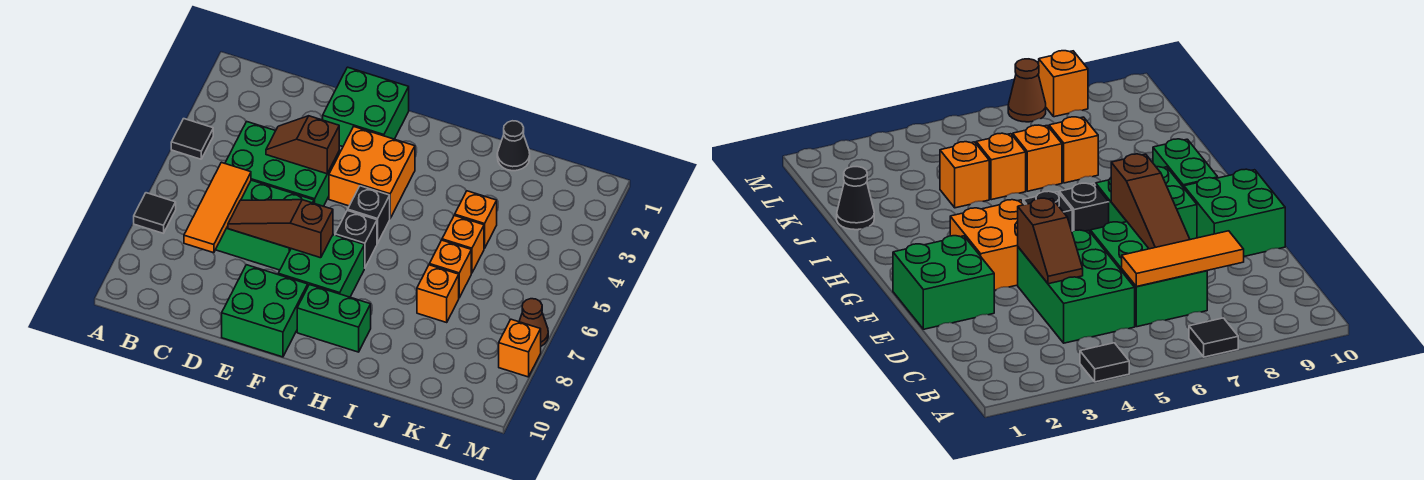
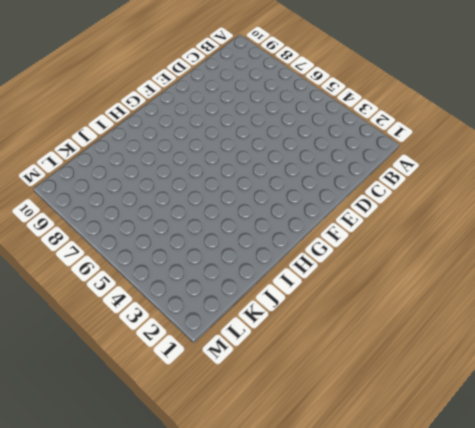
none -> black tile A4 level 1
none -> black tile A7 level 1
none -> green brick C4:E5 level 1

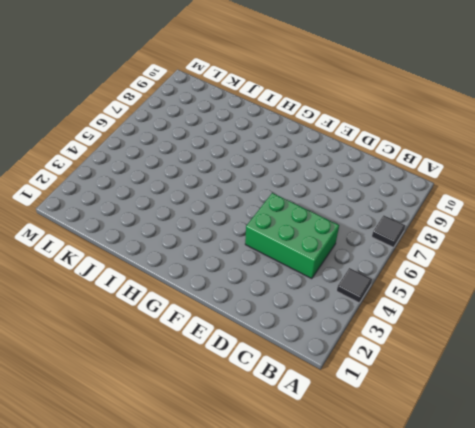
none -> green brick C6:E7 level 1
none -> green brick E1:F2 level 1
none -> green brick E9:F10 level 1

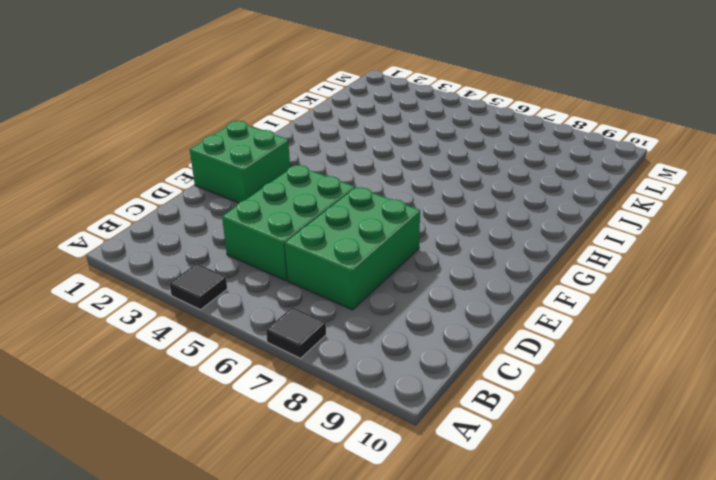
none -> green brick E9:F10 level 1
none -> orange brick F3:G4 level 1
none -> green brick F7:G8 level 1

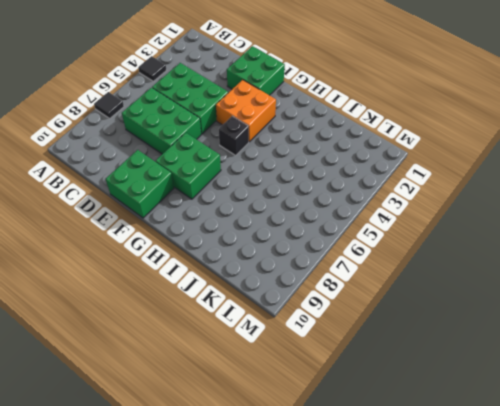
none -> black brick G6 level 1
none -> green brick G9:H9 level 1
none -> black cone J1 level 1

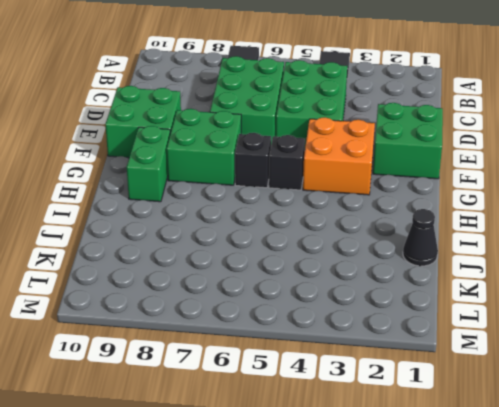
none -> orange brick J4 level 1
none -> orange brick J5 level 1
none -> orange brick J6 level 1

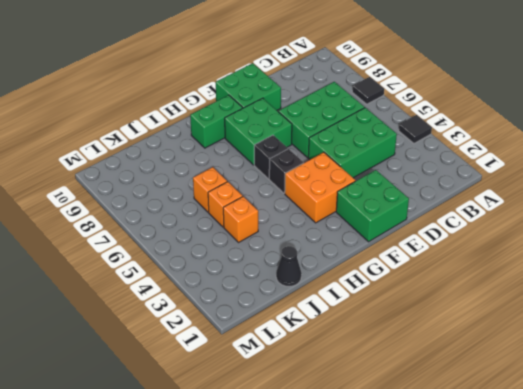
none -> orange brick J7 level 1
none -> brown cone M7 level 1
none -> orange brick M8 level 1

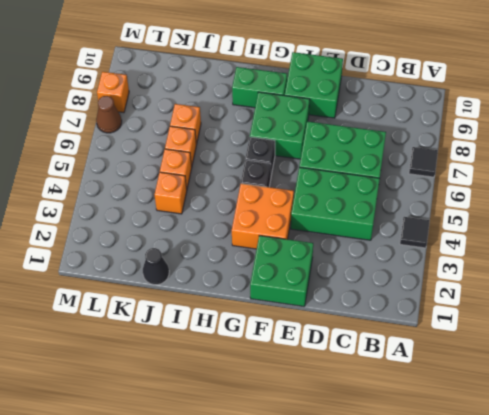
none -> orange tile C6:C8 level 2
none -> brown slope D4:E4 level 2 top E
none -> brown slope D7:F7 level 2 top F

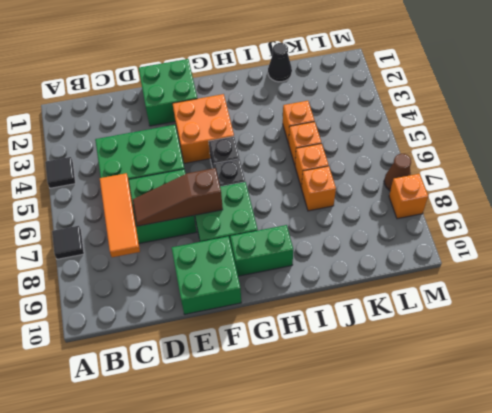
none -> brown slope D4:E4 level 2 top E

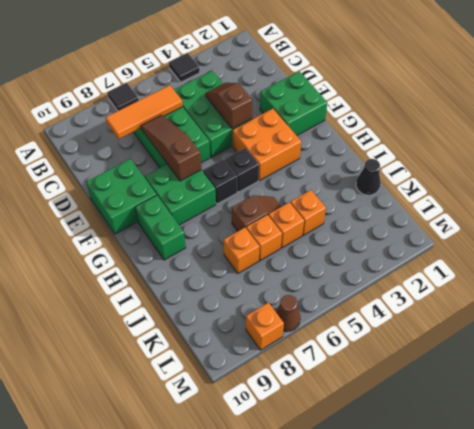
brown slope I5:I6 level 1 top 6 -> none

